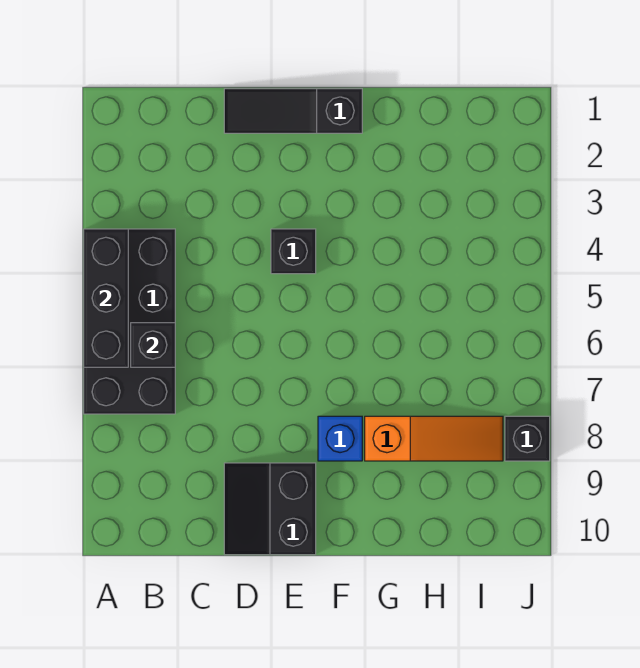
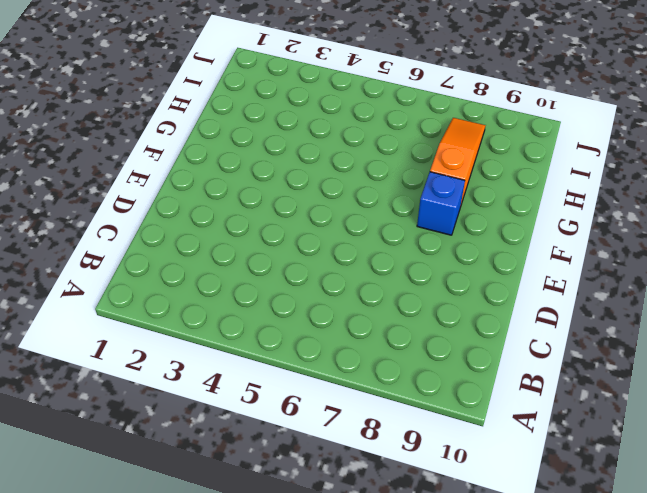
none -> black brick A4:B7 level 1
none -> black slope D1:F1 level 1 top F

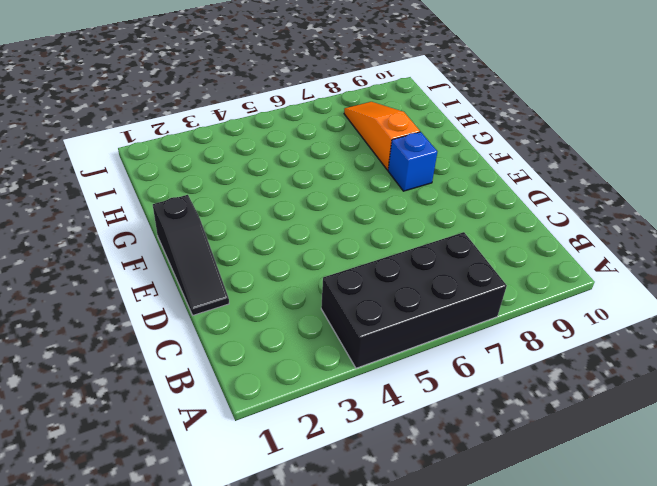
none -> black slope D9:E10 level 1 top E
none -> black brick E4 level 1

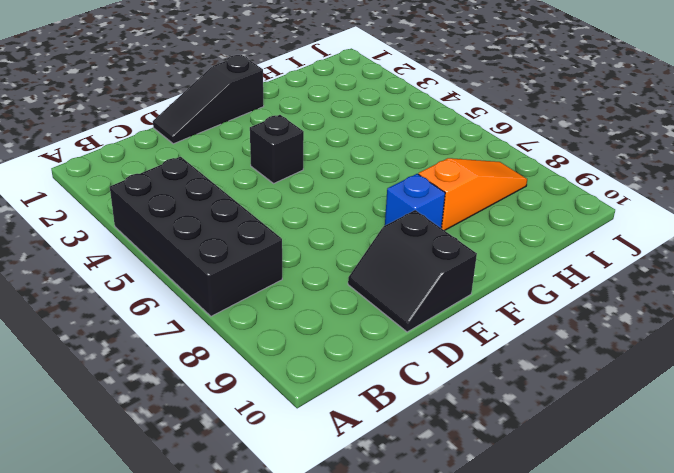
none -> black brick J8 level 1
none -> black brick A4:A6 level 2

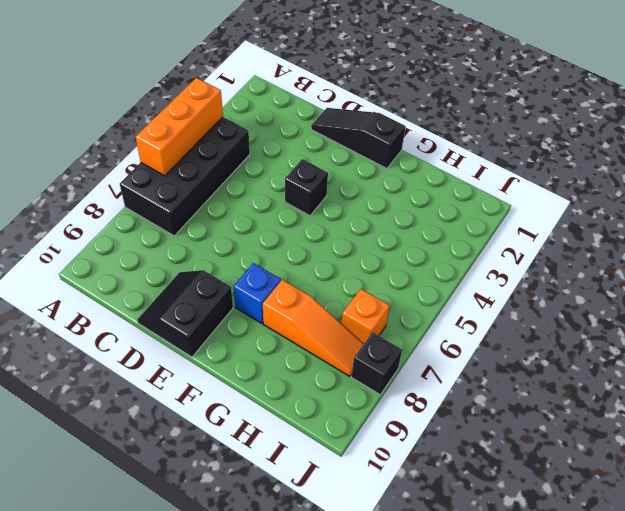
orange brick A4:A6 level 2 -> black brick A4:A6 level 2
orange brick I7 level 1 -> none
none -> black brick B6 level 2

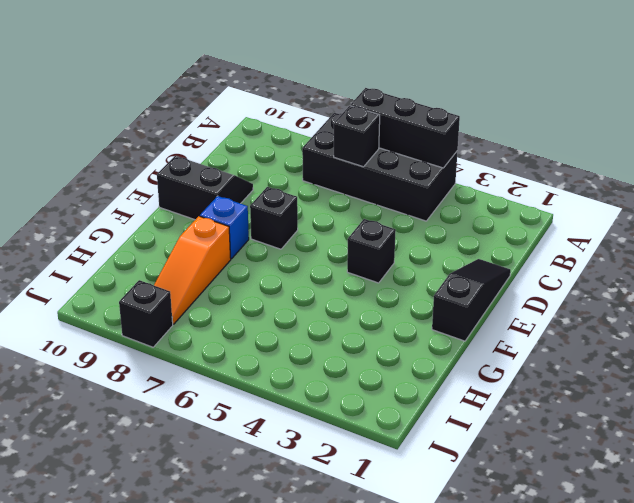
black brick E7 level 1 -> none

